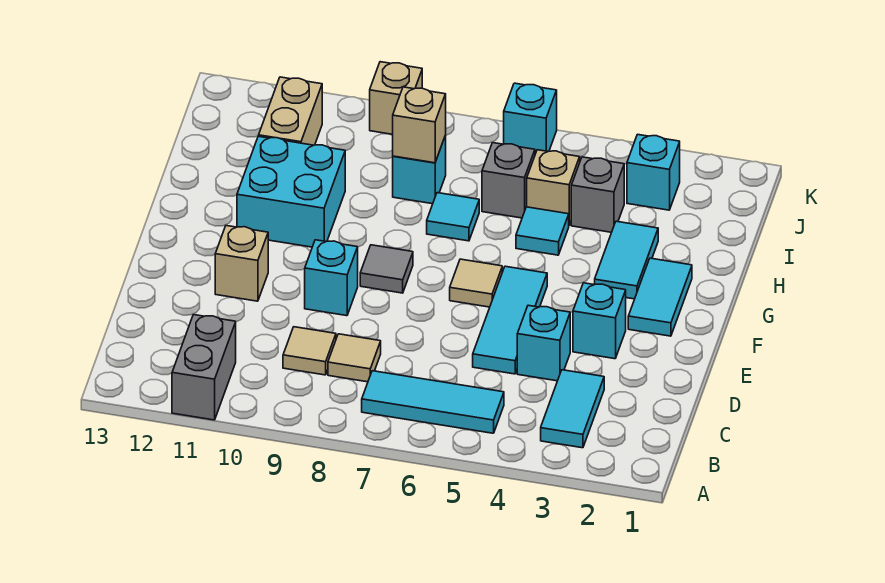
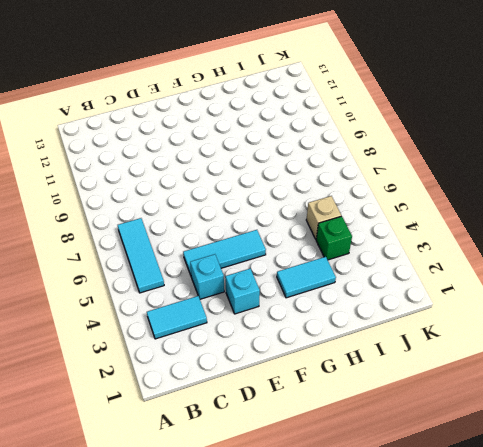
green brick I4 level 1 -> grey brick I4 level 1
none -> grey brick A11:B11 level 1
none -> tan tile C8 level 1
none -> tan tile C9 level 1

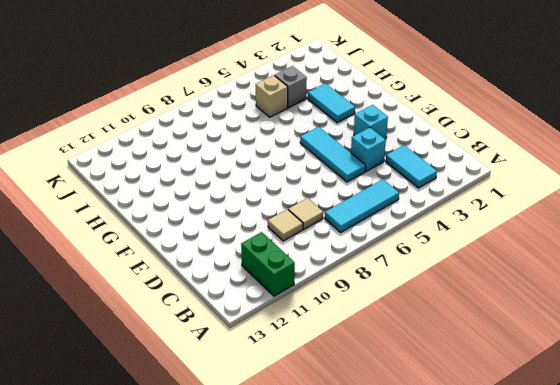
green brick A11:B11 level 1 -> grey brick A11:B11 level 1
none -> cyan brick E9 level 1
none -> tan brick E11 level 1
none -> cyan tile F2:G2 level 1

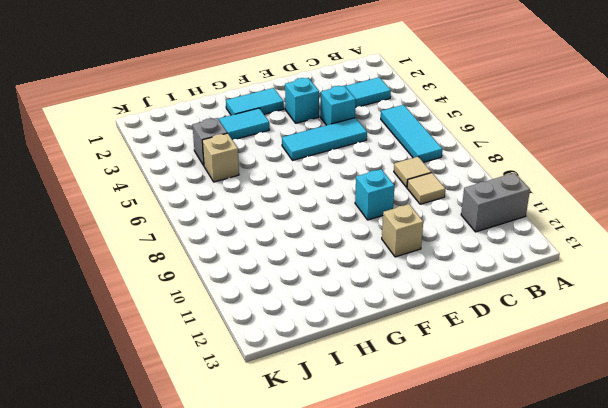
none -> tan tile F6 level 1
none -> grey tile F8 level 1
none -> cyan brick G10:H11 level 1

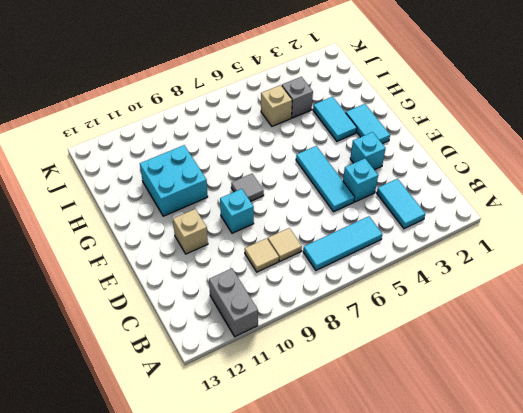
none -> tan tile F6 level 1
none -> cyan tile H5 level 1
none -> cyan tile H7 level 1

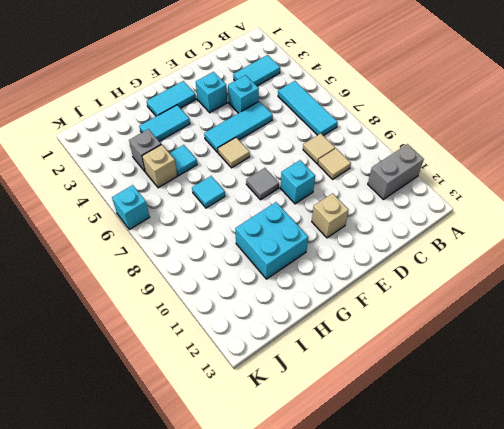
none -> grey brick I6 level 1
none -> cyan brick I8 level 1
none -> tan brick I11:J11 level 1

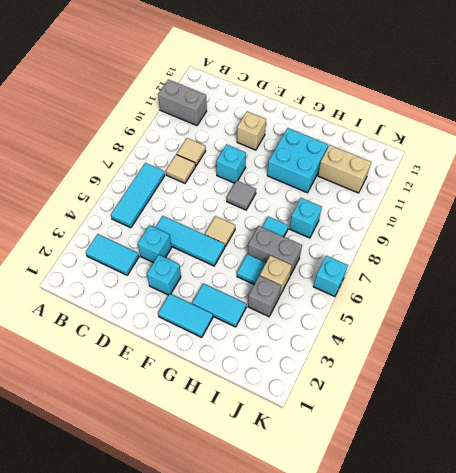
grey brick H6:I6 level 1 -> grey brick I6 level 1
none -> cyan brick J3 level 1
none -> tan brick K9 level 1
none -> tan brick I8 level 2

